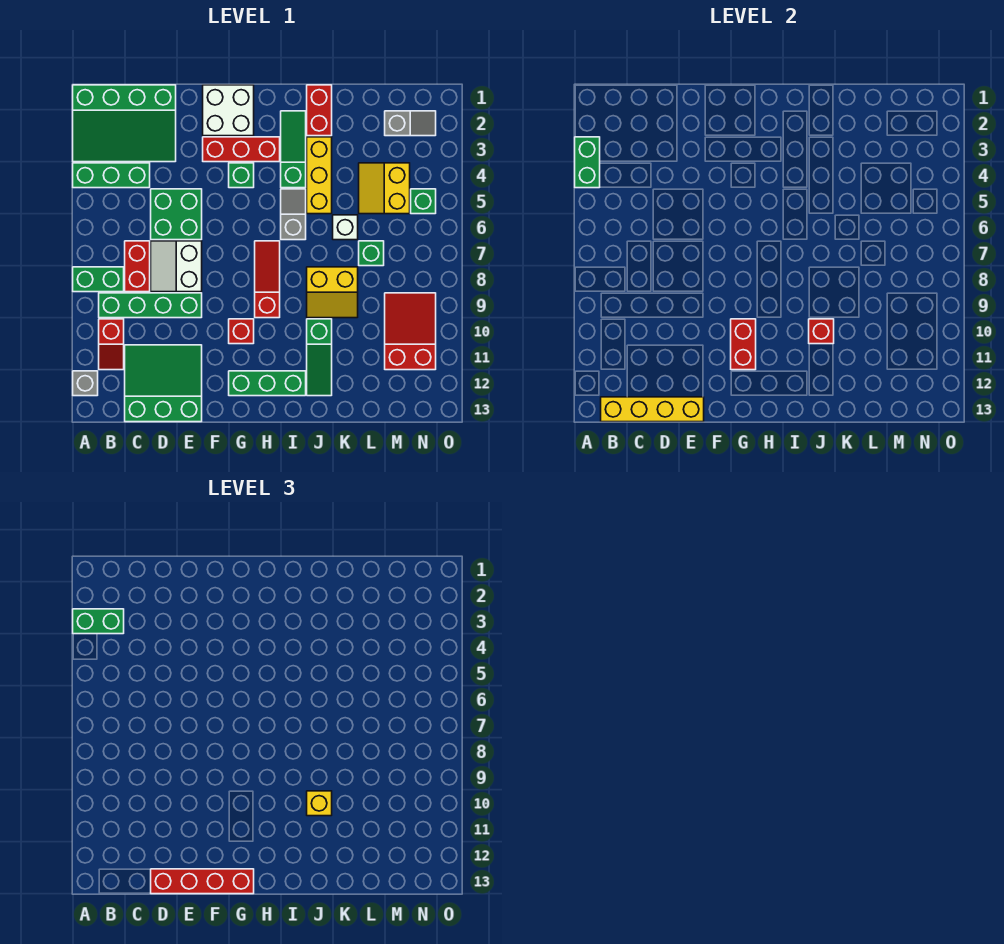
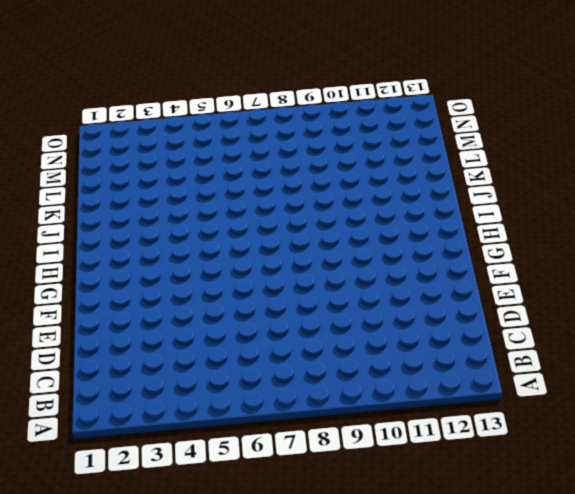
none -> green slope A1:D3 level 1 top 1
none -> green brick A4:C4 level 1
none -> green brick A8:B8 level 1
none -> grey brick A12 level 1

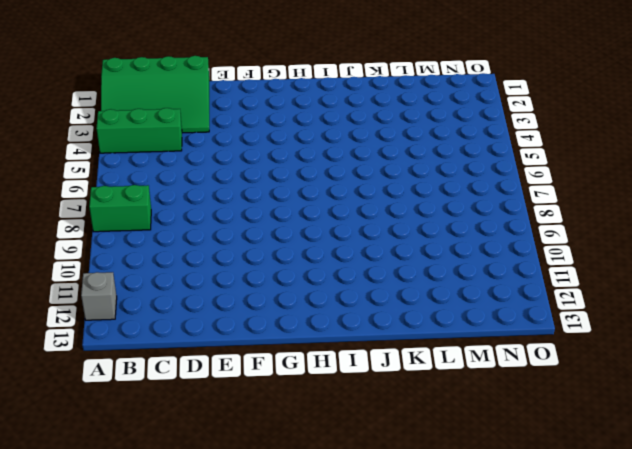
none -> green brick B9:E9 level 1
none -> red slope B10:B11 level 1 top 10
none -> red brick C7:C8 level 1
none -> green slope C11:E13 level 1 top 13

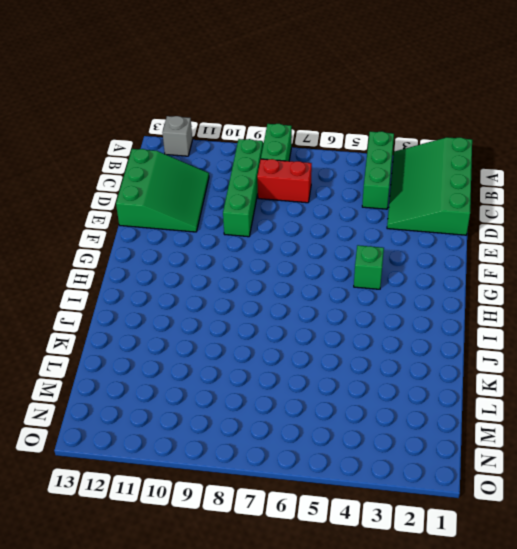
none -> red slope B10:B11 level 1 top 10
none -> green brick D5:E6 level 1
none -> white slope D7:E8 level 1 top E
none -> white brick F1:G2 level 1

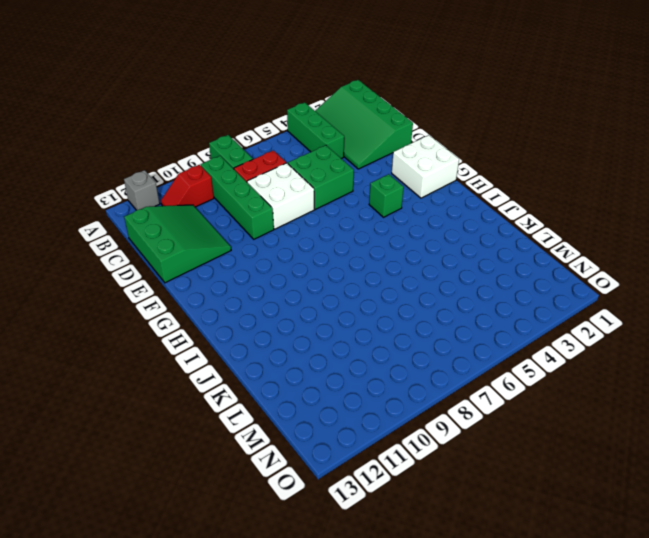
white brick D7:E8 level 1 -> white slope D7:E8 level 1 top E
none -> red brick F3:H3 level 1
none -> red brick G10 level 1
none -> green brick G12:I12 level 1
none -> red slope H7:H9 level 1 top 9

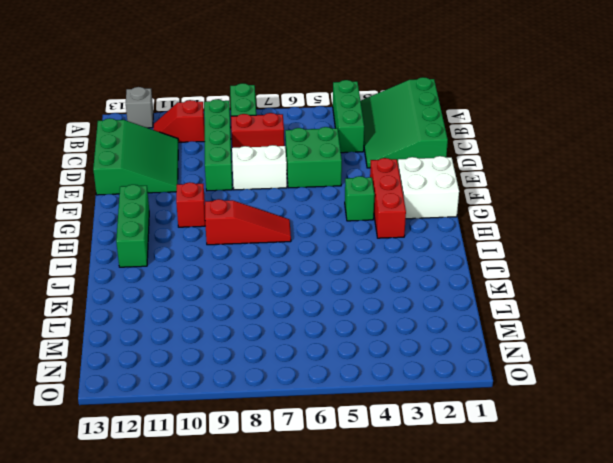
none -> green slope I2:I4 level 1 top 4
none -> grey slope I5:I6 level 1 top 6
none -> red brick J1:J2 level 1
none -> yellow brick J3:J5 level 1

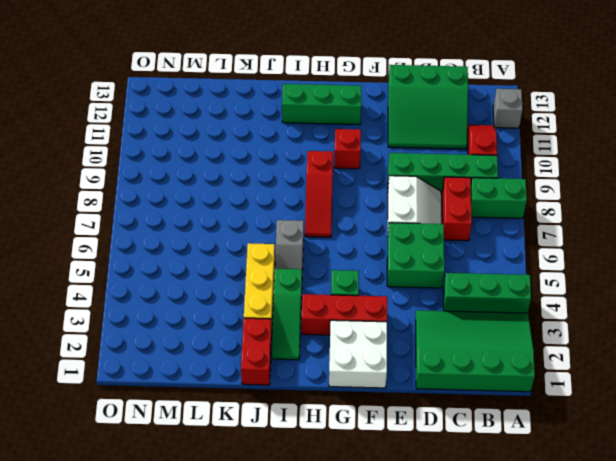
none -> yellow slope J8:K9 level 1 top 8
none -> green slope J10:J12 level 1 top 10
none -> white brick K6 level 1
none -> yellow slope L4:M5 level 1 top M

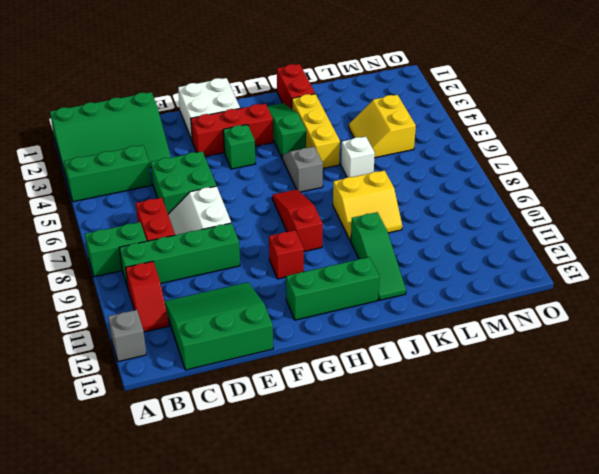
none -> green brick L7 level 1
none -> grey slope M2:N2 level 1 top M
none -> red slope M9:N11 level 1 top 11
none -> green brick N5 level 1

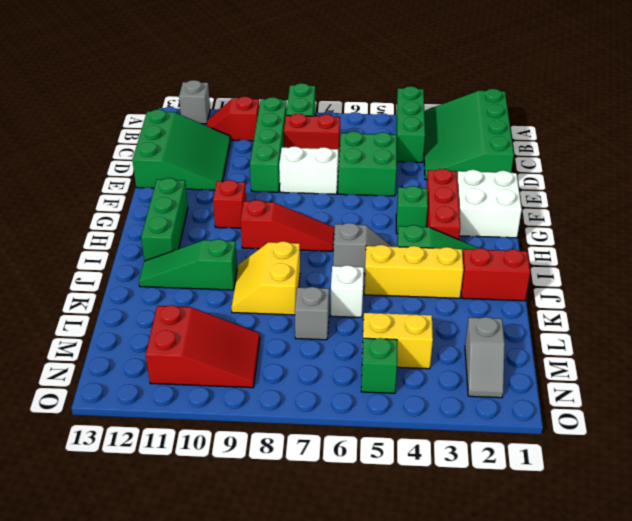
grey brick L7 level 1 -> green brick L7 level 1
none -> green brick A3:A4 level 2
none -> yellow brick B13:E13 level 2
none -> red brick G10:G11 level 2
none -> red brick J10 level 2

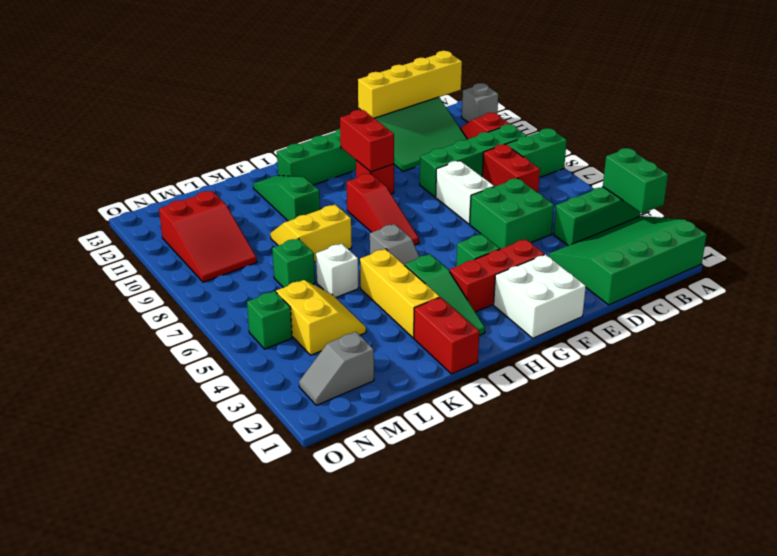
none -> red brick J10 level 2
none -> green brick A3:B3 level 3
none -> red brick D13:G13 level 3
none -> yellow brick J10 level 3

